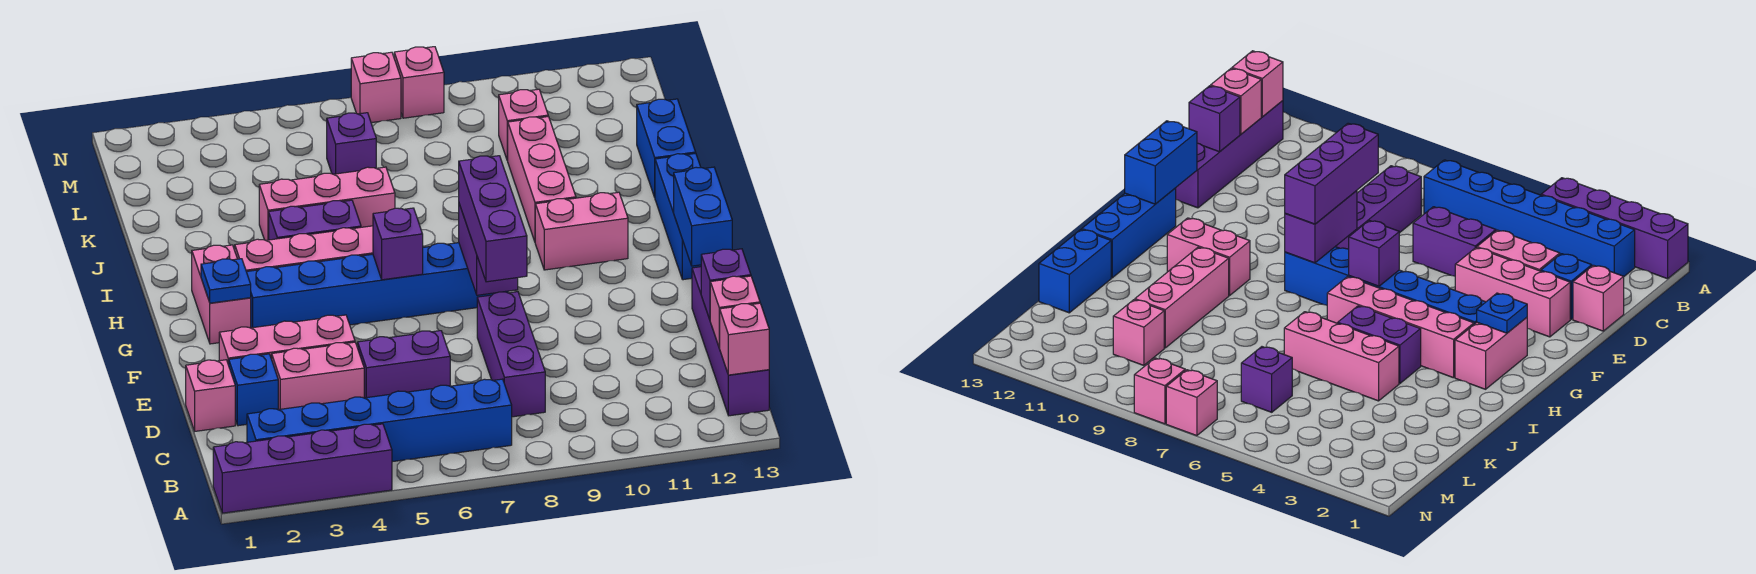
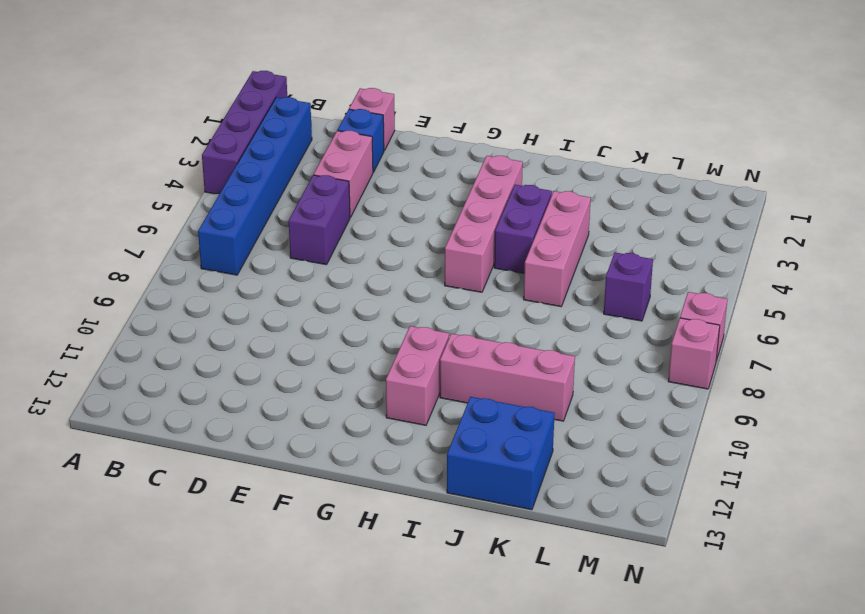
blue brick J12:K13 level 1 -> blue brick J13:K13 level 1
none -> purple brick B13:E13 level 1
none -> purple brick C8:E8 level 1
none -> pink brick E2:E4 level 1
none -> pink brick G2:H2 level 1

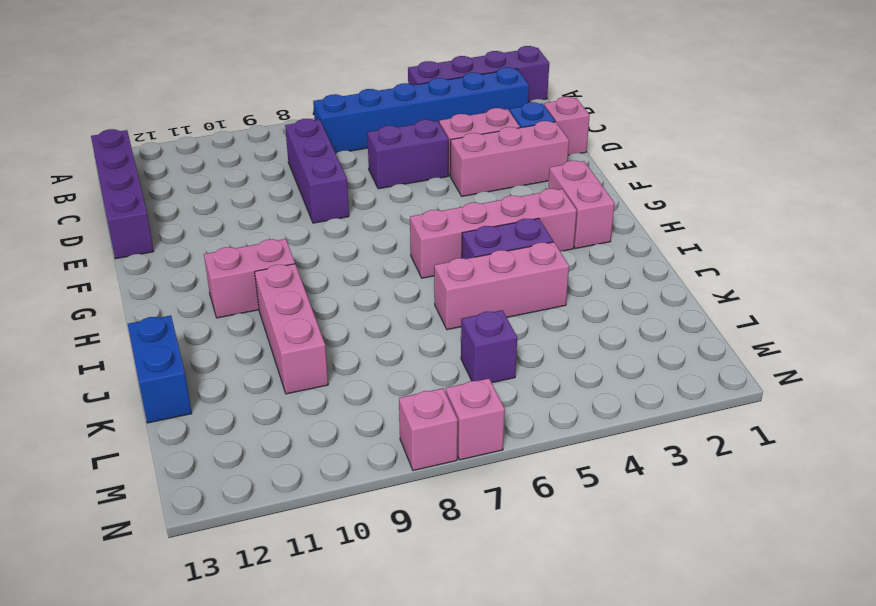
none -> blue brick G3:G8 level 1
none -> blue brick G13:I13 level 1
none -> pink brick L10 level 1
none -> pink brick B13 level 2

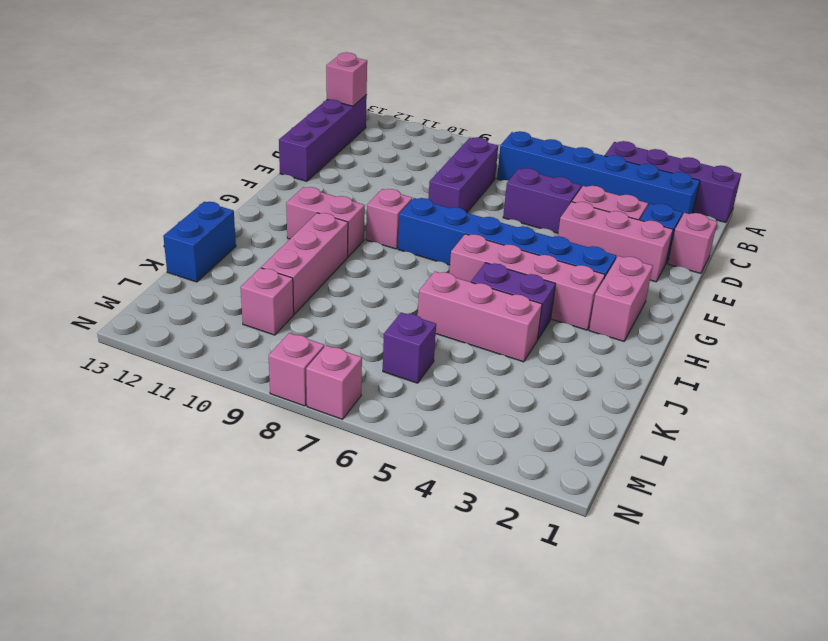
pink brick G9 level 1 -> pink brick C13 level 2
none -> blue brick G13:I13 level 1
none -> purple brick D13 level 2
none -> purple brick F8:G8 level 2
none -> blue brick F13:G13 level 2

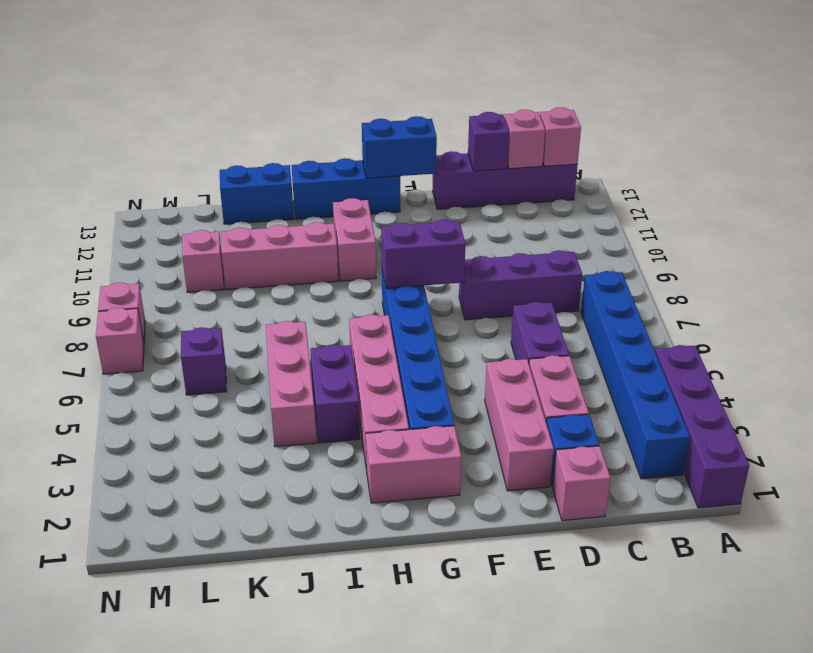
none -> blue plate G2 level 2
none -> purple brick G6 level 2
none -> purple brick E8:G8 level 3

